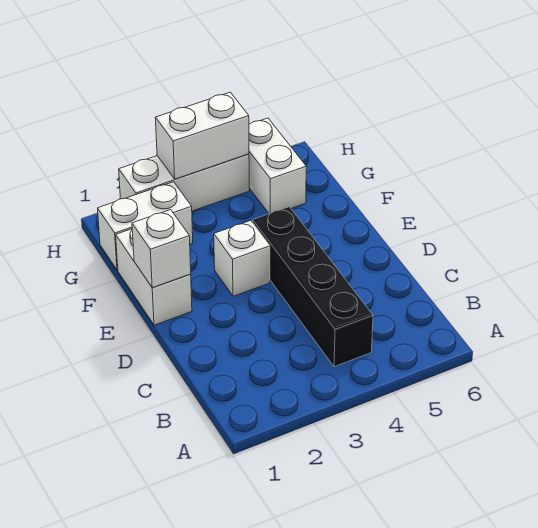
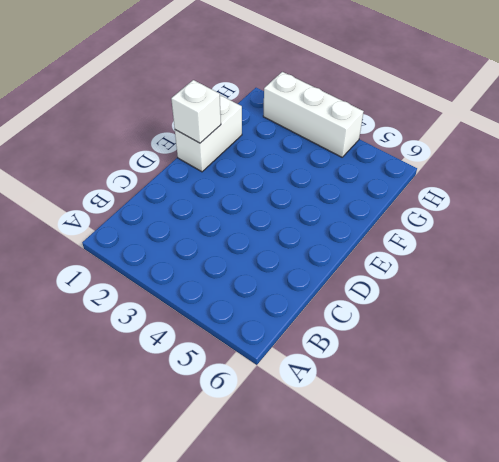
none -> black brick B4:E4 level 1
none -> white brick E3 level 1

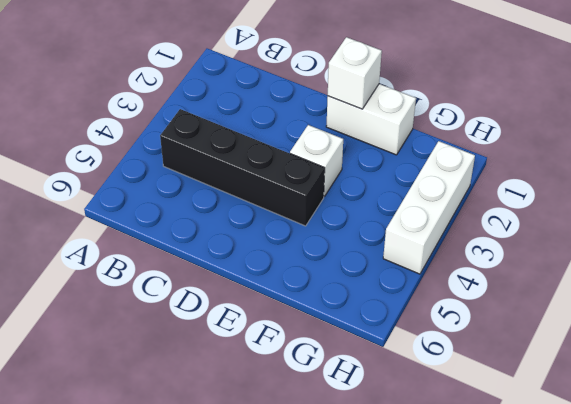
none -> white brick G1:G2 level 1
none -> white brick G5:H5 level 1

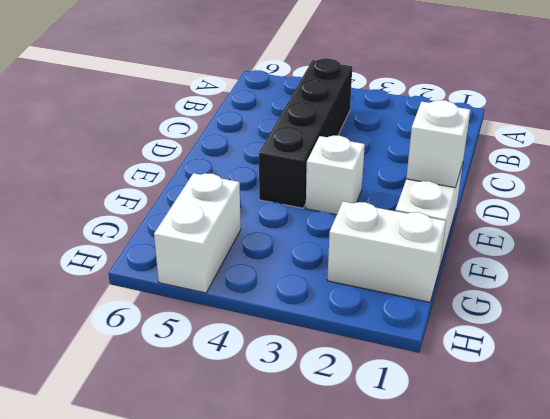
none -> white brick H2:H4 level 1
none -> white brick H3:H4 level 2

